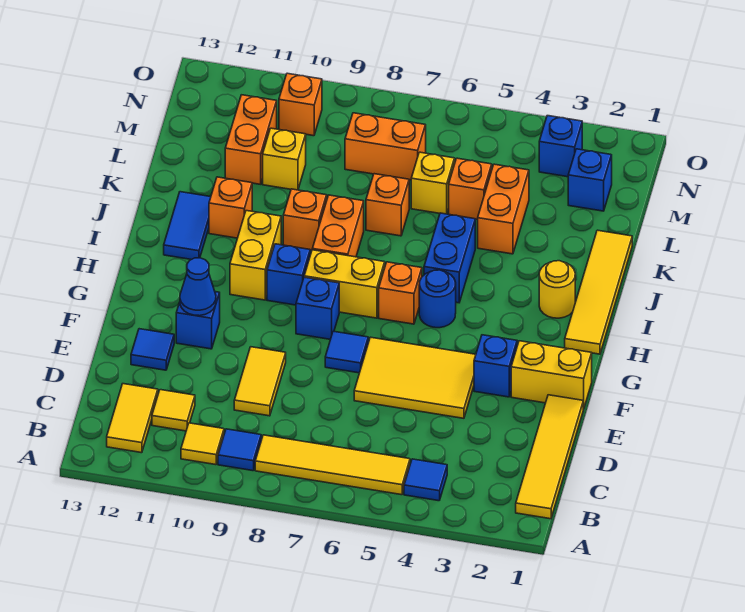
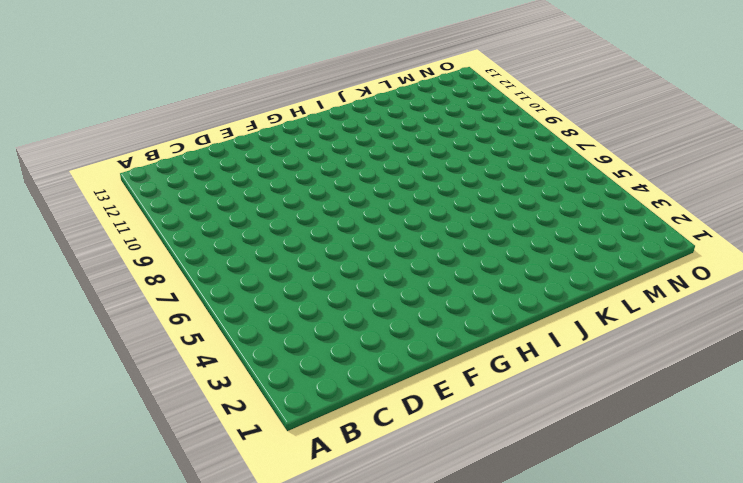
none -> yellow tile B1:E1 level 1
none -> blue tile B4 level 1
none -> yellow tile B5:B8 level 1
none -> blue tile B9 level 1

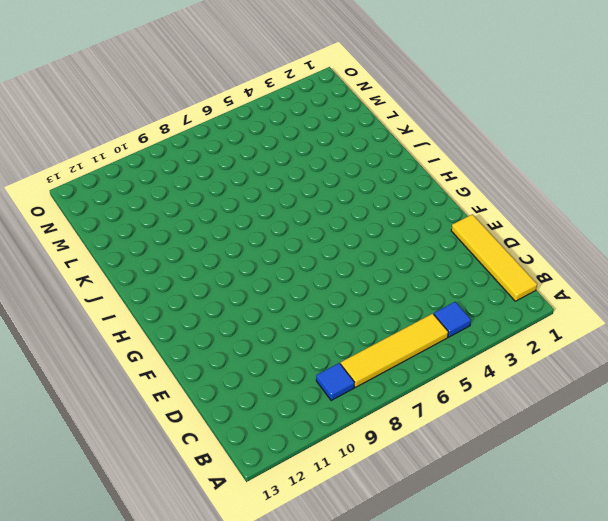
none -> yellow tile B10 level 1
none -> yellow tile B12:C12 level 1
none -> yellow tile C11 level 1
none -> yellow tile D9:E9 level 1

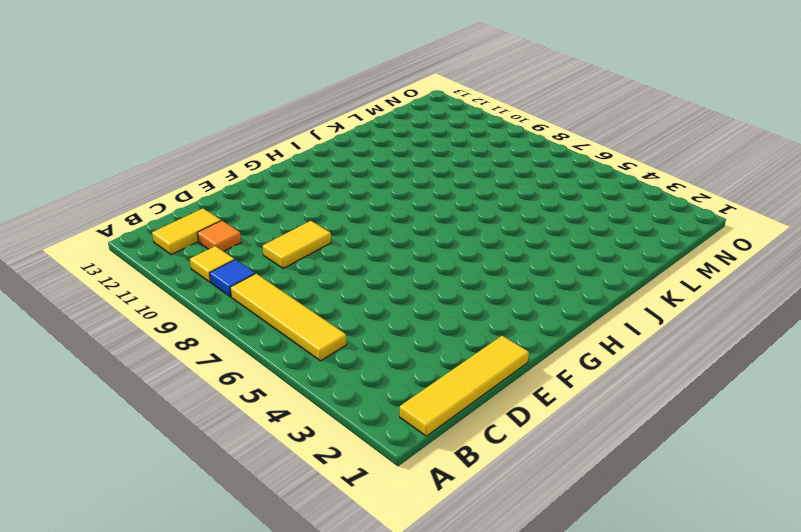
orange tile C11 level 1 -> yellow tile C11 level 1
none -> blue tile B4 level 1
none -> yellow tile E4:F6 level 1
none -> blue tile E12 level 1
none -> yellow brick F1:F2 level 1

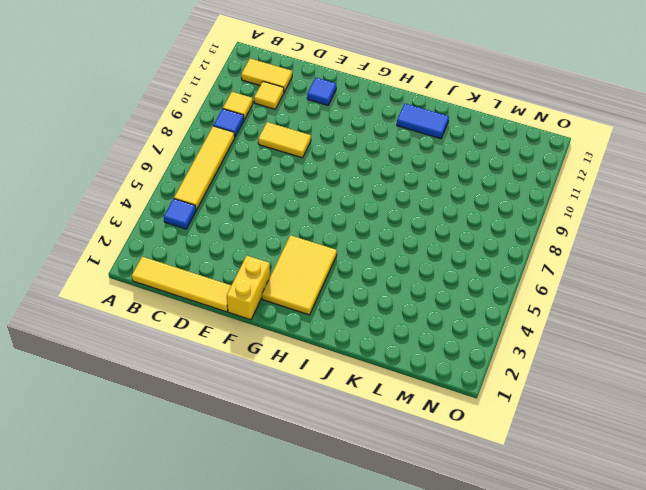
yellow tile G2:H4 level 1 -> yellow tile E4:F6 level 1
none -> blue brick F3 level 1
none -> blue tile F7 level 1
none -> blue brick F11 level 1
none -> blue brick G8 level 1

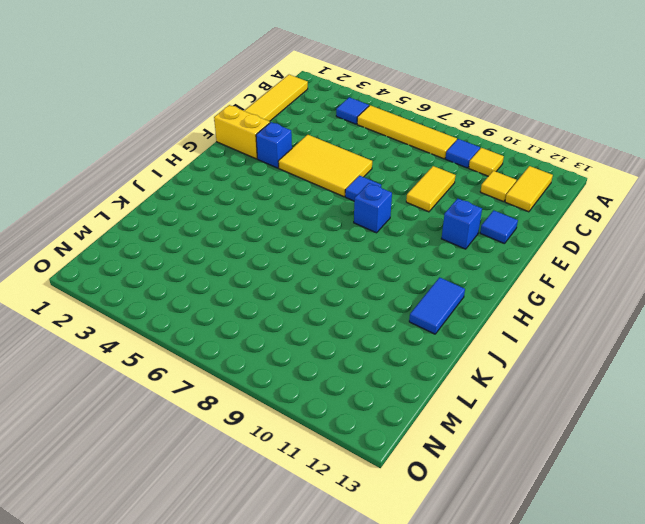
none -> yellow tile H1:K1 level 1
none -> blue round brick H5 level 1
none -> orange brick H6 level 1
none -> yellow brick H7:H8 level 1

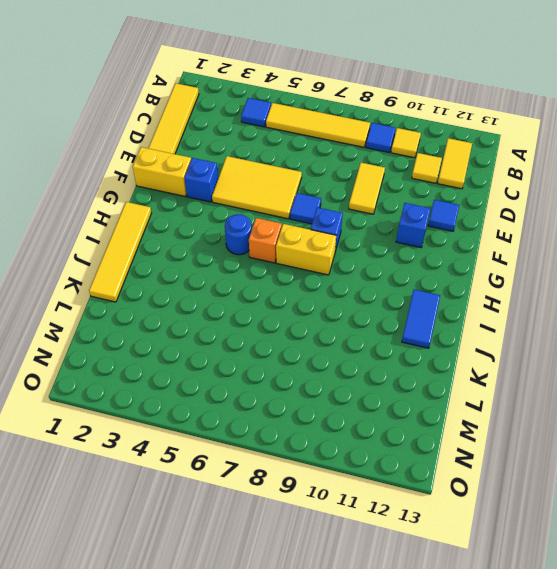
none -> blue brick H9 level 1
none -> yellow brick H10:I10 level 1
none -> yellow round brick I2 level 1
none -> blue brick I5:J5 level 1

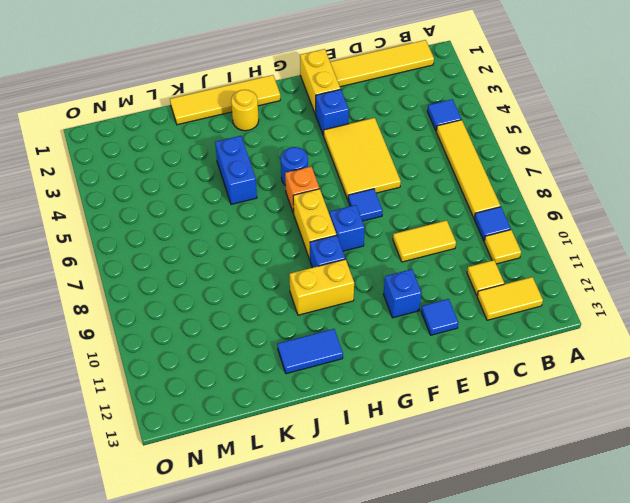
blue brick J4:J5 level 1 -> blue brick I5:J5 level 1
none -> orange brick I8:J8 level 1
none -> orange brick J9 level 1
none -> orange brick J11 level 1
none -> orange brick K4:L4 level 1

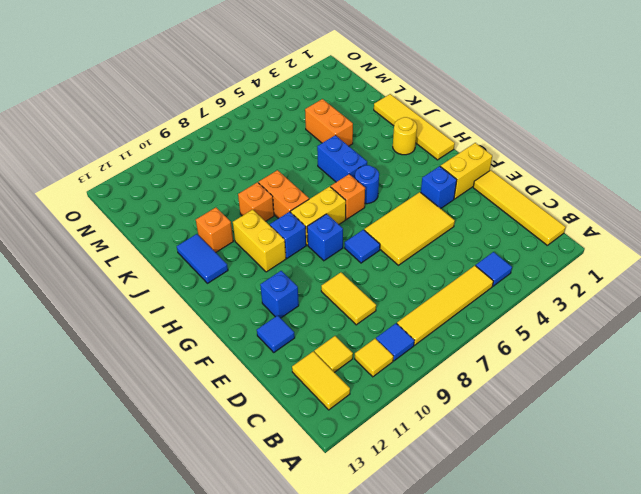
none -> orange brick K7 level 1
none -> orange brick L5 level 1
none -> yellow brick L6 level 1
none -> yellow brick L10 level 1

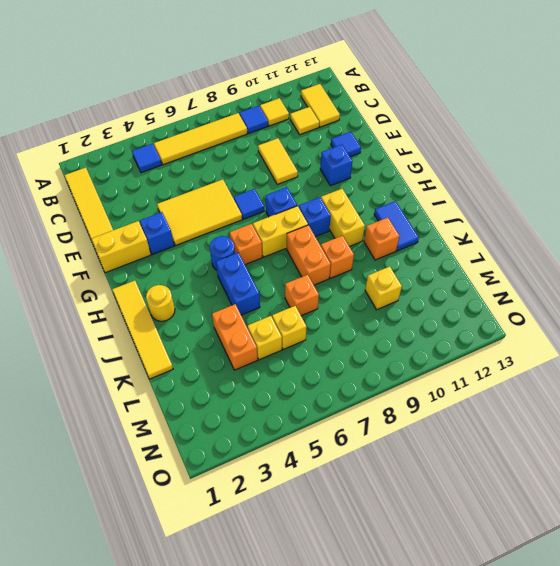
yellow brick L5 level 1 -> orange brick L5 level 1
none -> orange brick L11:M11 level 1
none -> blue brick M2 level 1
none -> orange brick M7:M8 level 1
none -> blue brick N3 level 1

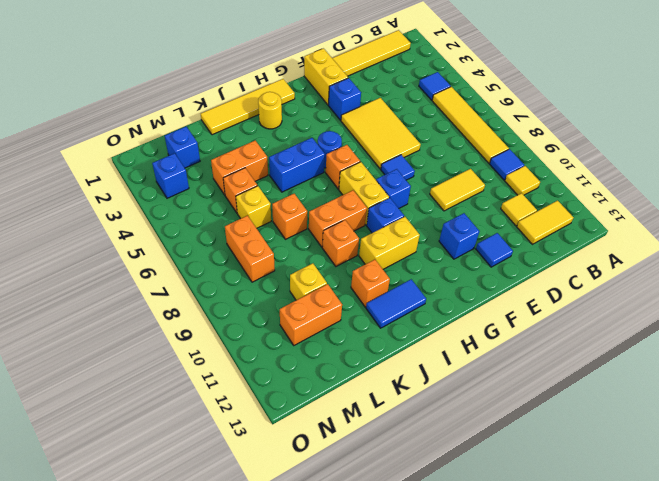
none -> orange brick N10 level 1
none -> blue cone F11 level 2

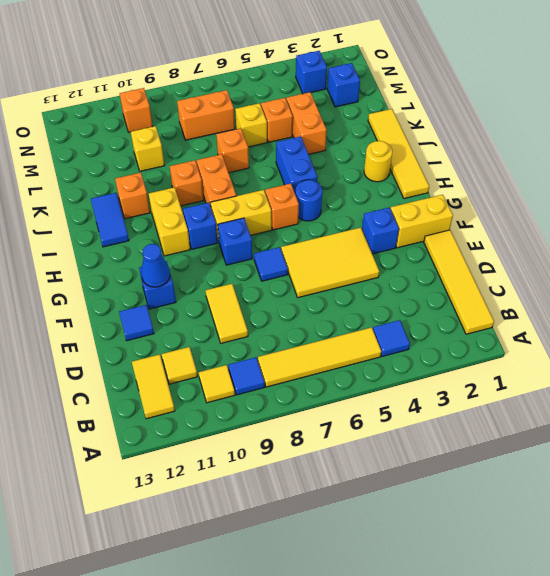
none -> orange brick L11:M11 level 1

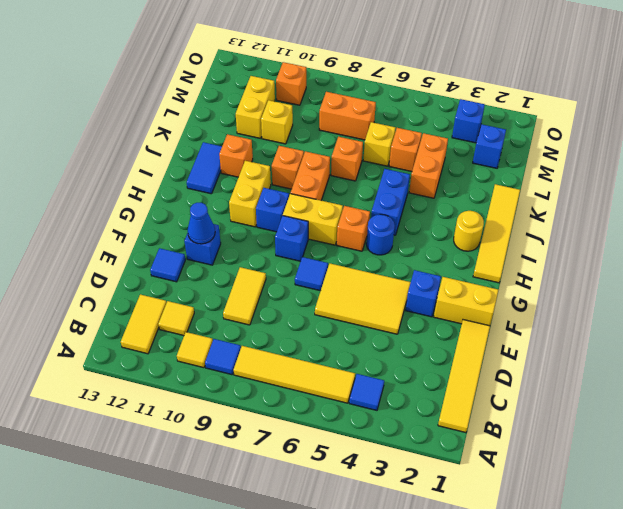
yellow brick L11:M11 level 1 -> orange brick L11:M11 level 1

